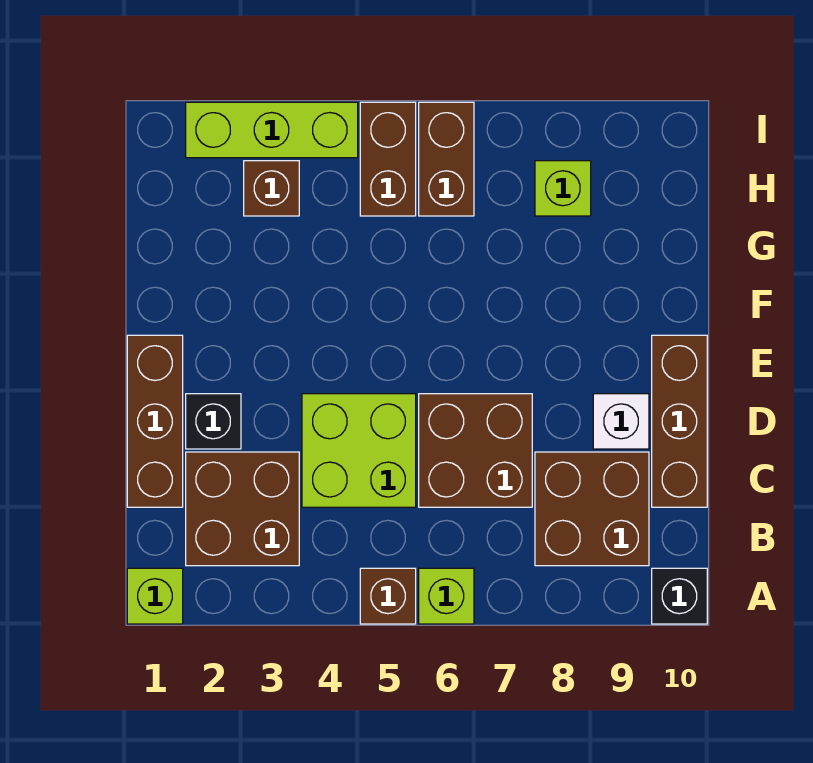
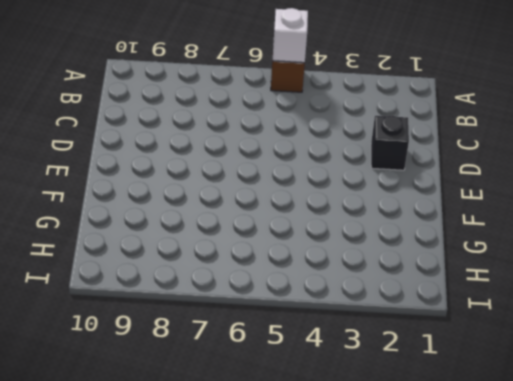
white brick A5 level 2 -> white brick D9 level 1
none -> lime brick A1 level 1
none -> lime brick A6 level 1
none -> black brick A10 level 1

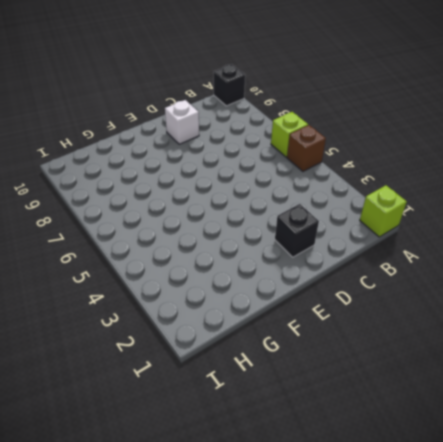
none -> brown brick B2:C3 level 1
none -> brown brick B8:C9 level 1
none -> brown brick C1:E1 level 1

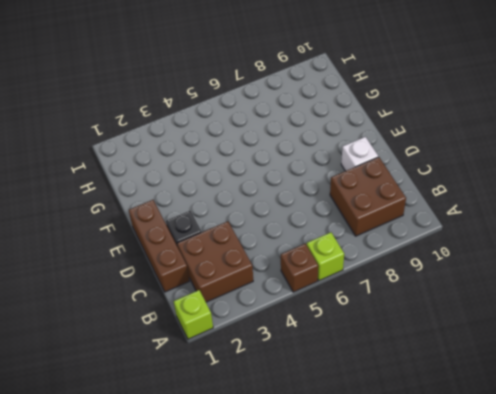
none -> black brick A10 level 1
none -> lime brick C4:D5 level 1
none -> brown brick C6:D7 level 1

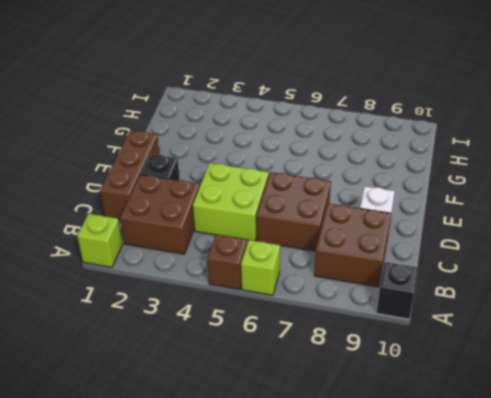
none -> brown brick C10:E10 level 1
none -> brown brick H3 level 1
none -> brown brick H5:I5 level 1

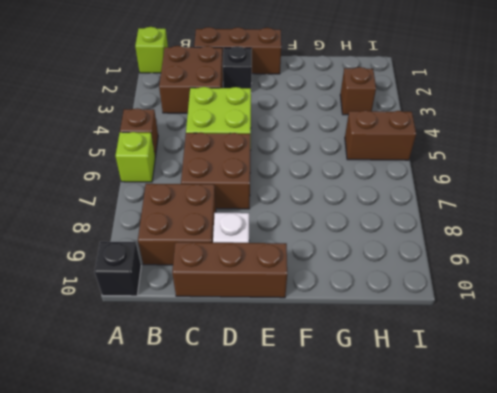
none -> brown brick H6:I6 level 1
none -> lime brick H8 level 1
none -> lime brick I2:I4 level 1

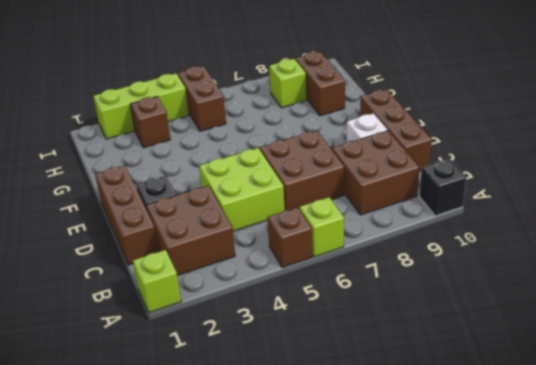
brown brick G9:H9 level 1 -> brown brick H6:I6 level 1

